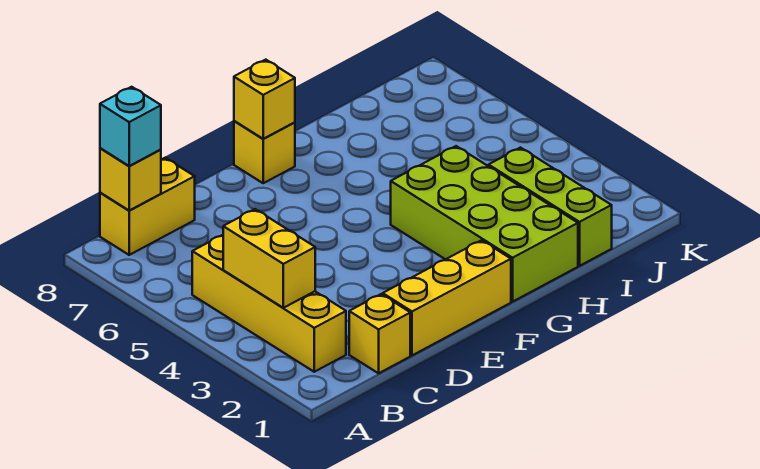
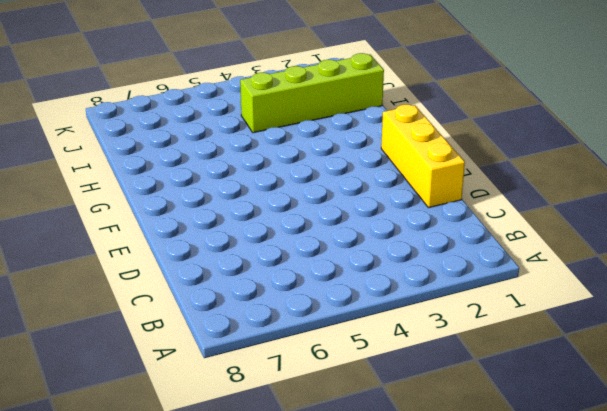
lime brick I1:I4 level 1 -> lime brick I1:I3 level 1
none -> yellow brick B2:B5 level 1
none -> yellow brick B8:C8 level 1

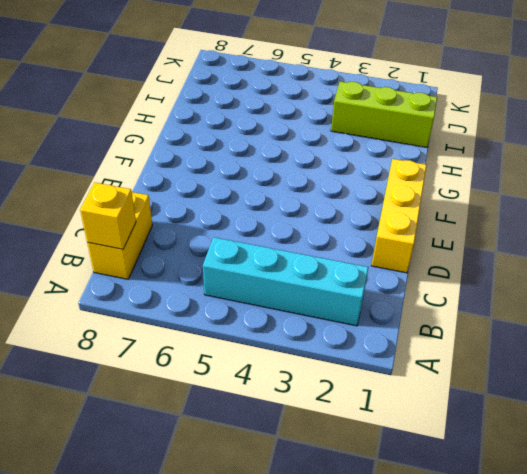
cyan brick B2:B5 level 1 -> yellow brick B2:B5 level 1
none -> yellow brick C1 level 1
none -> yellow brick F8 level 1

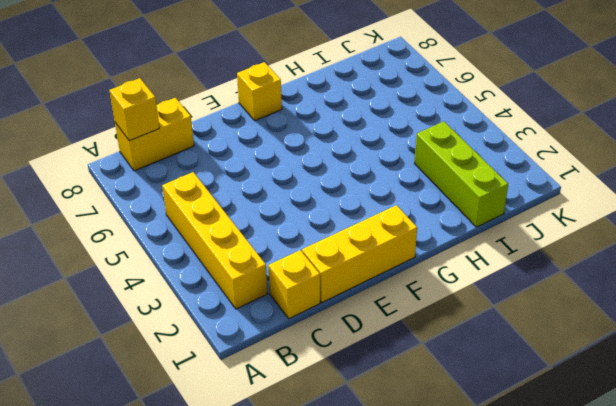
none -> lime brick G1:H4 level 1
none -> yellow brick B3:B4 level 2

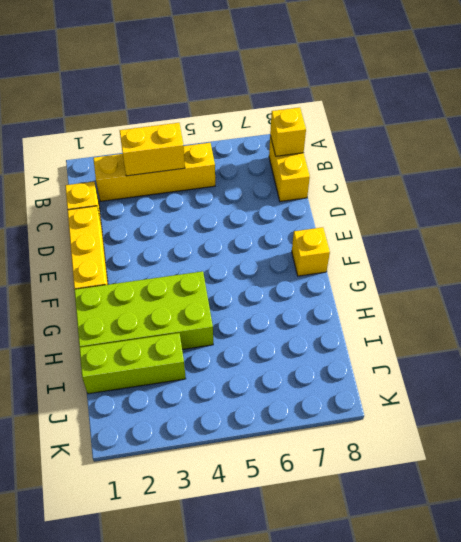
none -> yellow brick F8 level 2
none -> cyan brick B8 level 3

